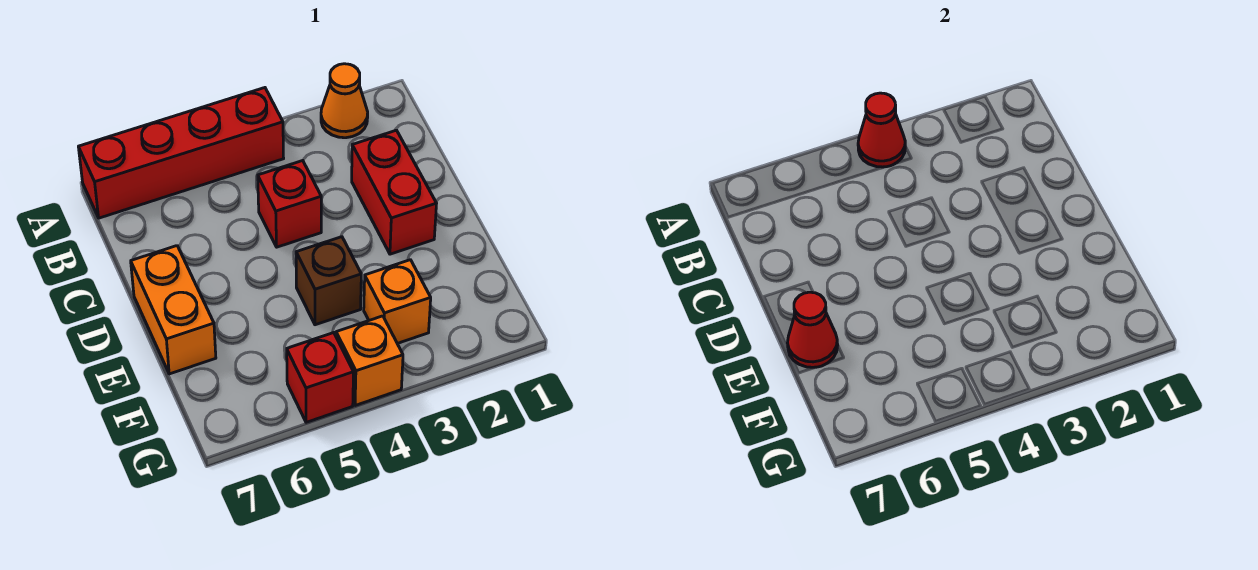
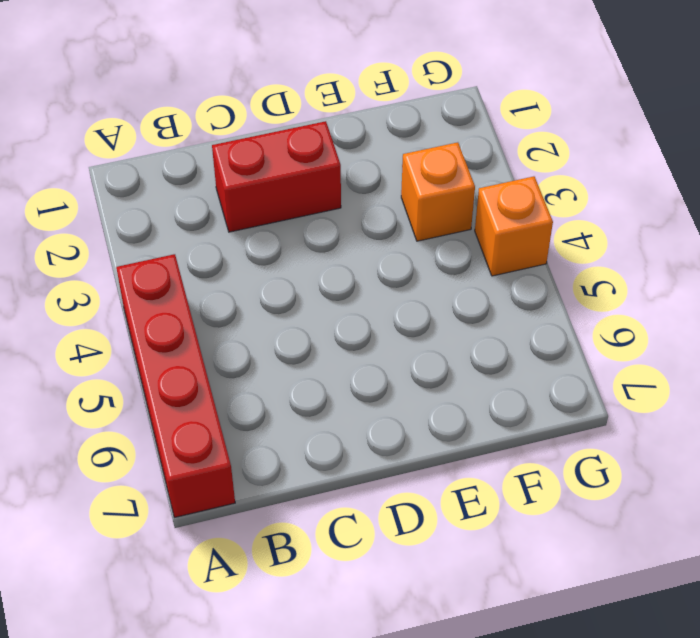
none -> orange cone A2 level 1
none -> red brick C4 level 1

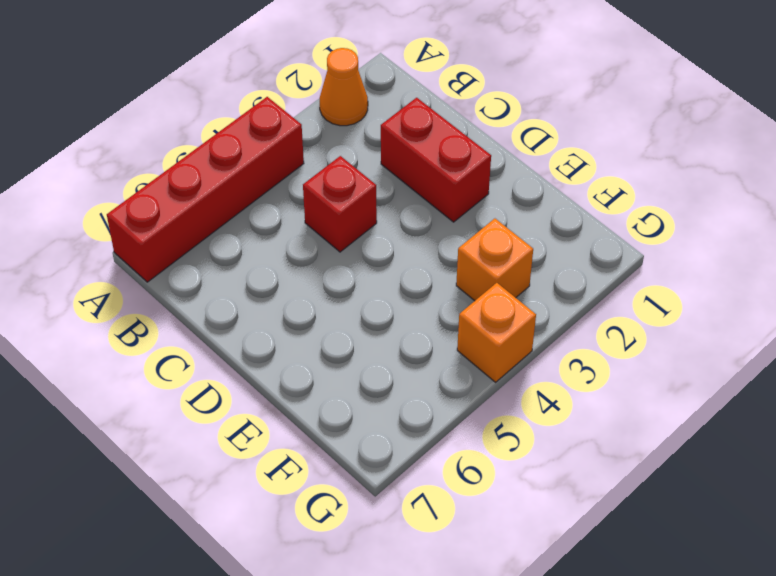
none -> orange brick D7:E7 level 1
none -> brown brick E4 level 1

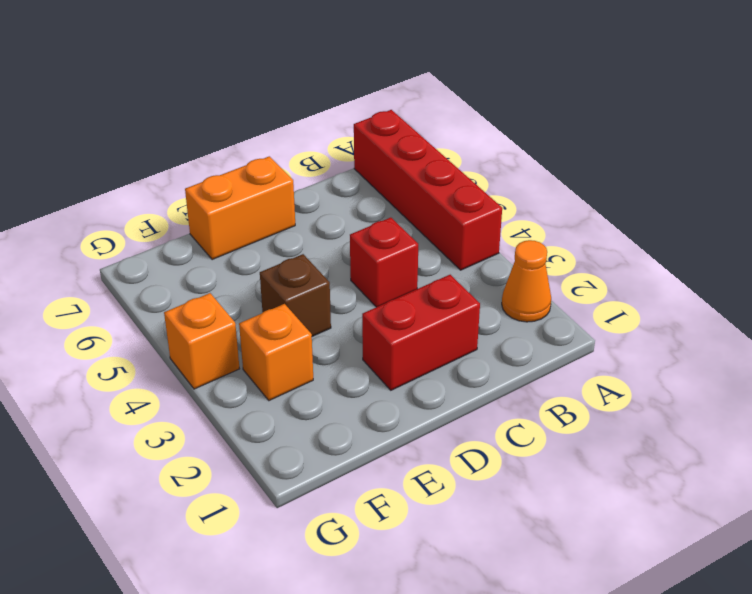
none -> red brick G5 level 1
none -> red cone A4 level 2

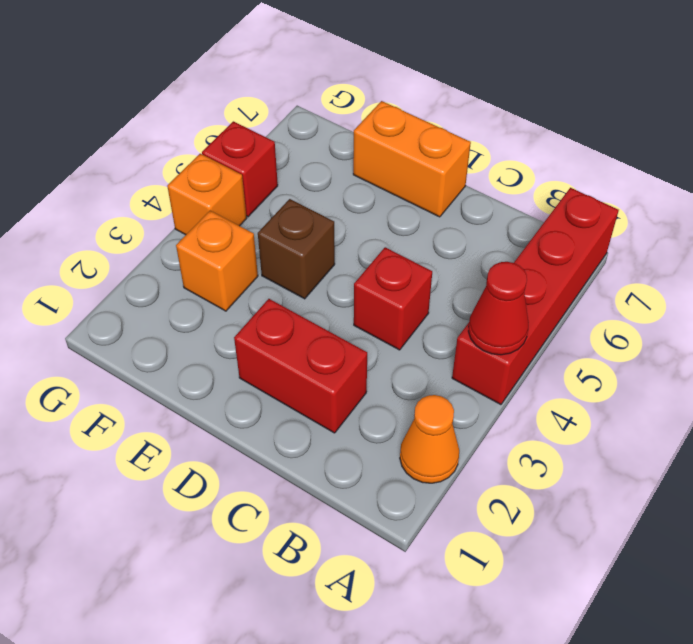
none -> red cone E7 level 2

